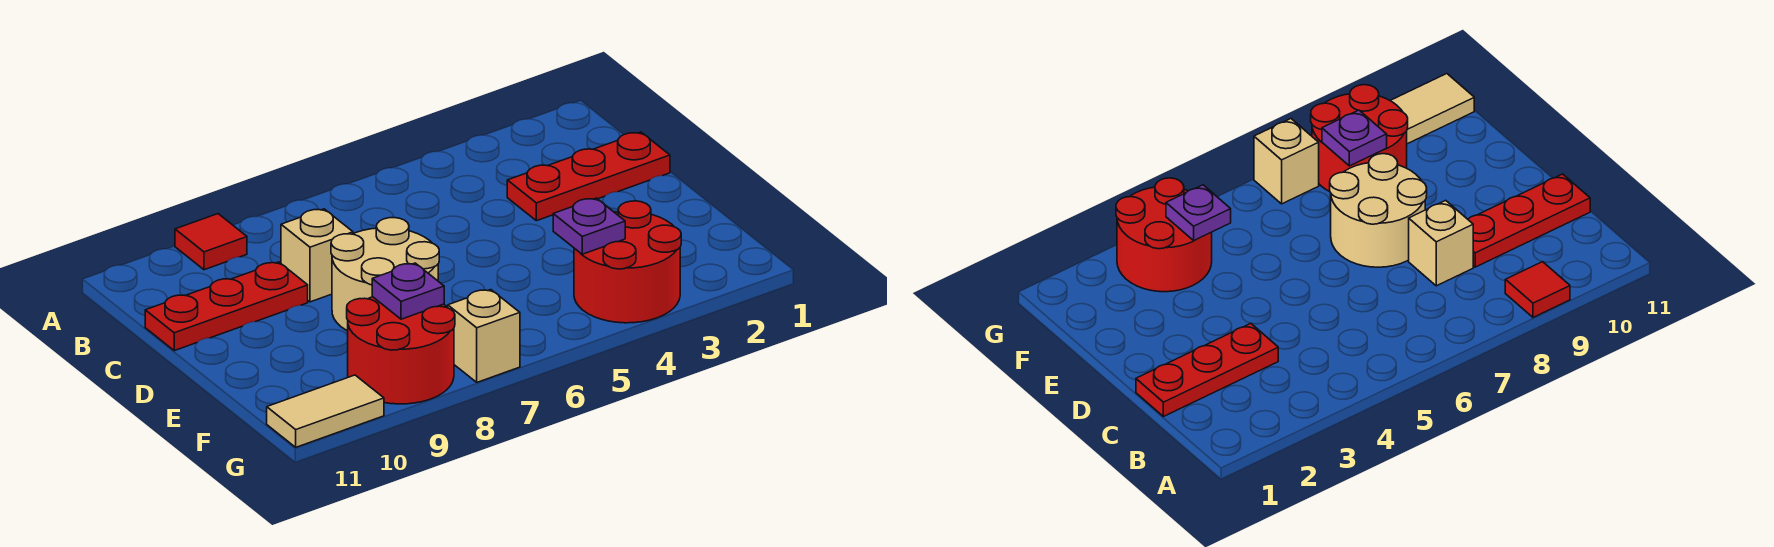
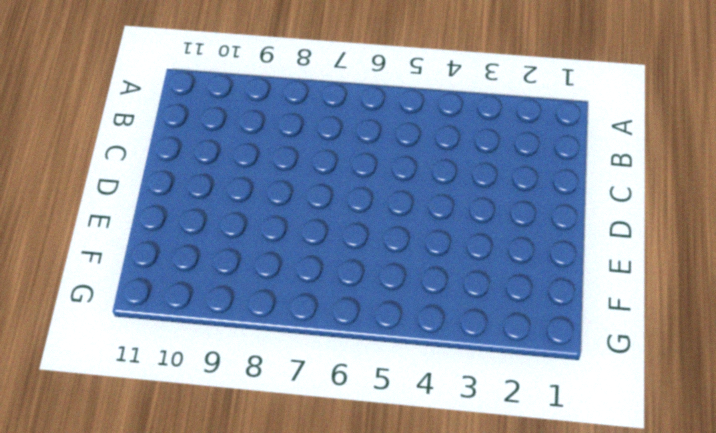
none -> red tile A9 level 1
none -> red plate C1:C3 level 1

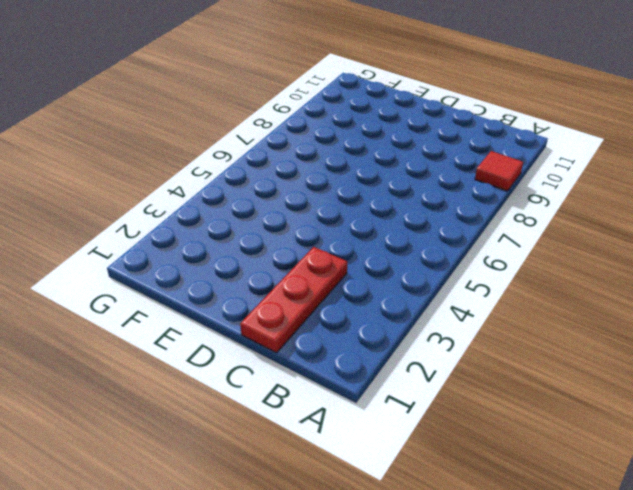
none -> tan brick C8 level 1
none -> red plate C9:C11 level 1

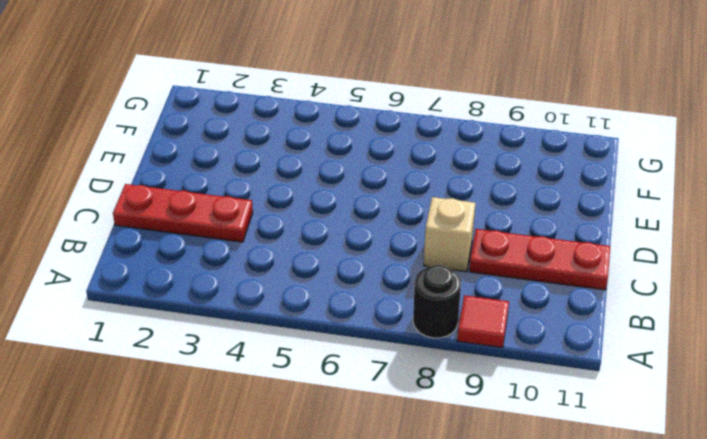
black round brick A8 level 1 -> none
none -> tan round brick D7:E8 level 1
none -> red round brick F3:G4 level 1

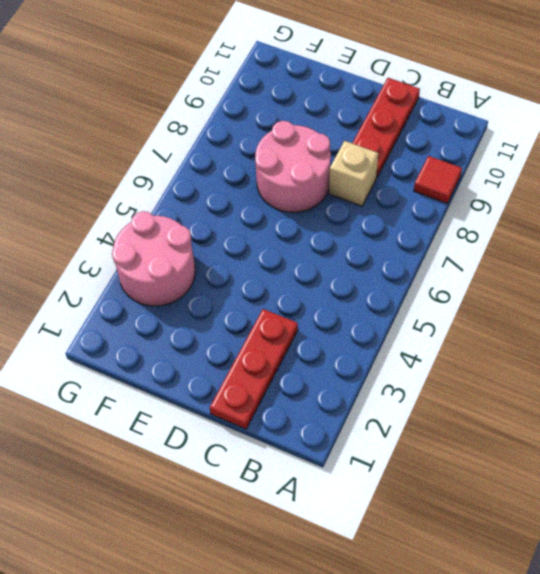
pink round brick D7:E8 level 1 -> tan round brick D7:E8 level 1
pink round brick F3:G4 level 1 -> red round brick F3:G4 level 1
none -> red round brick F8:G9 level 1
none -> tan brick G7 level 1

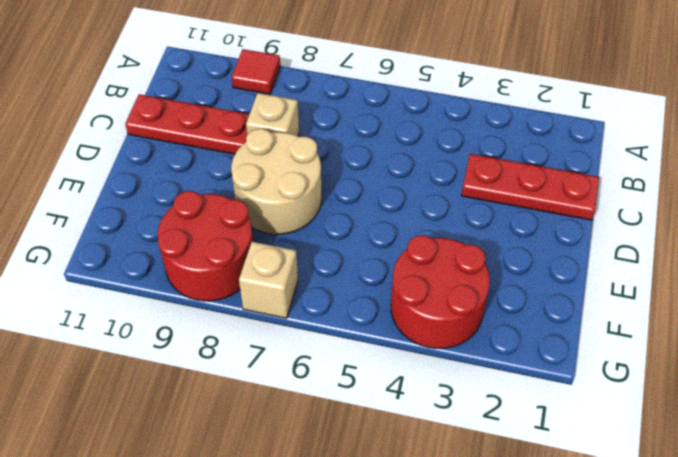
none -> tan tile G10:G11 level 1
none -> purple plate F4 level 2

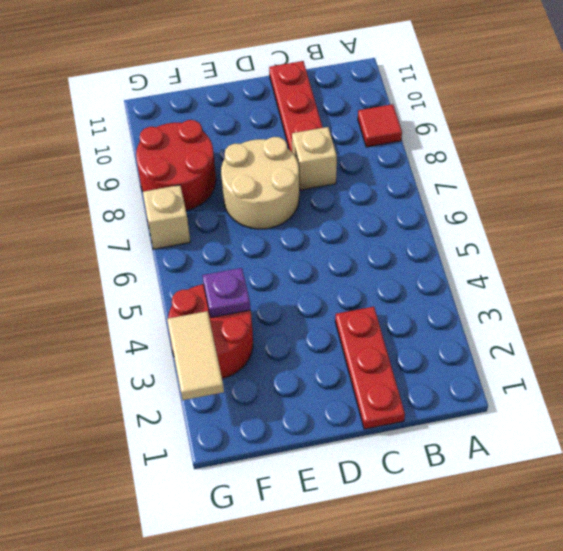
tan tile G2:G3 level 2 -> tan tile G10:G11 level 1
none -> purple plate F8 level 2

